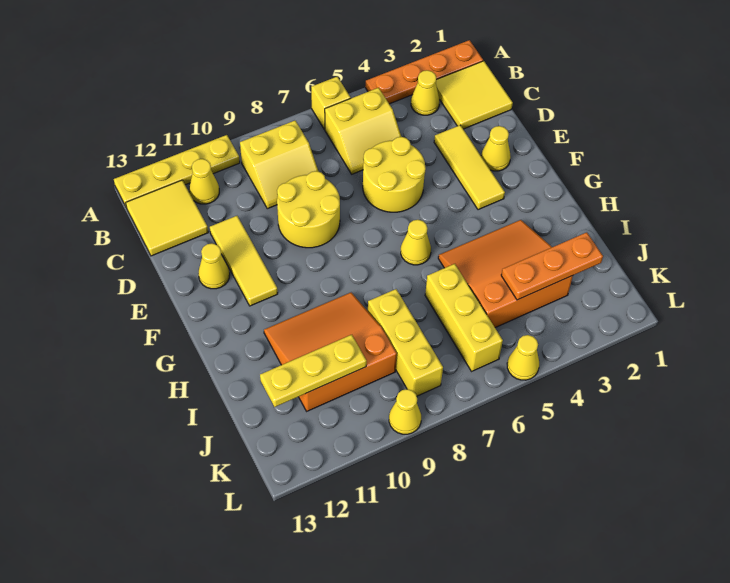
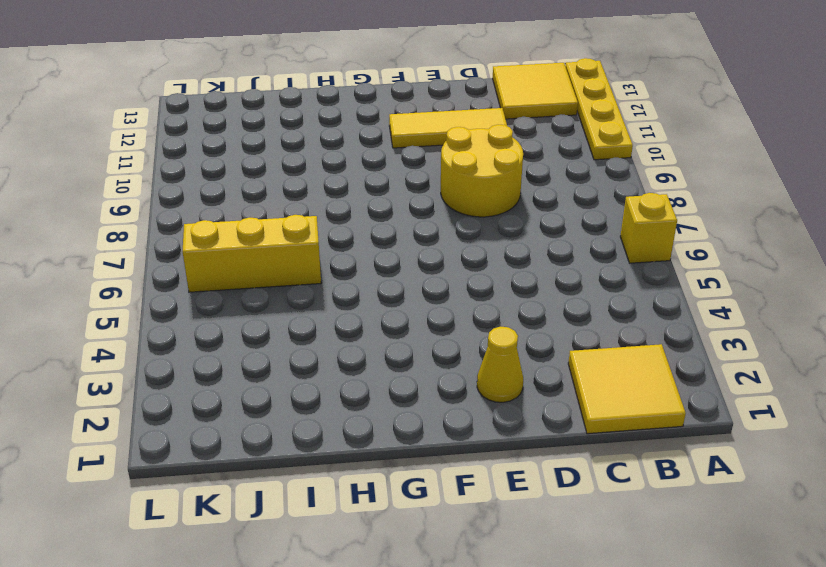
none -> orange plate A1:A4 level 1
none -> yellow cone B3 level 1
none -> yellow slope B5:C6 level 1 top B

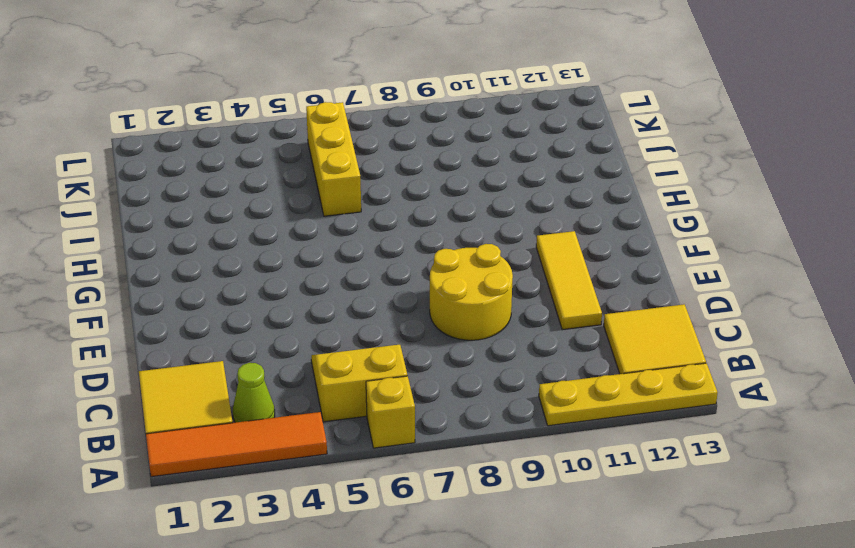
orange tile A1:A4 level 1 -> orange plate A1:A4 level 1
lime cone B3 level 1 -> yellow cone B3 level 1
none -> yellow slope B8:C9 level 1 top B
none -> yellow cone B11 level 1
none -> yellow tile D3:F3 level 1

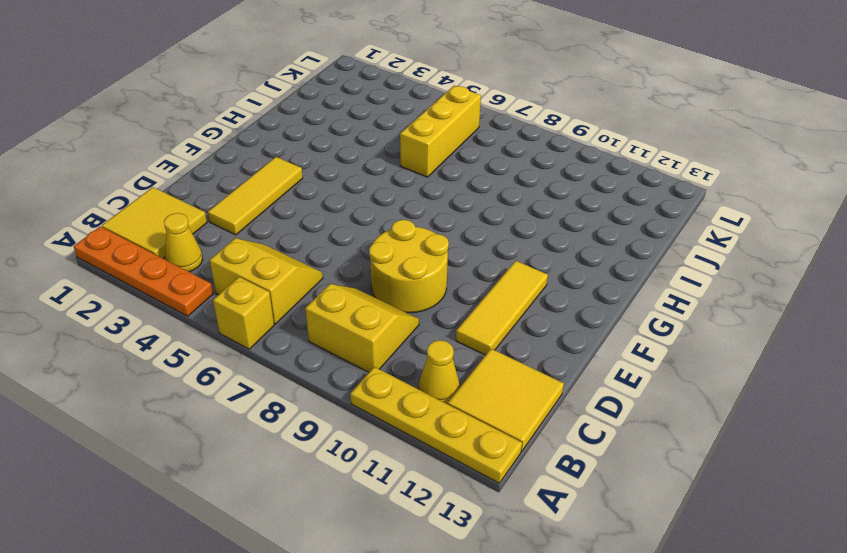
none -> yellow round brick D5:E6 level 1
none -> yellow cone E2 level 1
none -> yellow cone E12 level 1

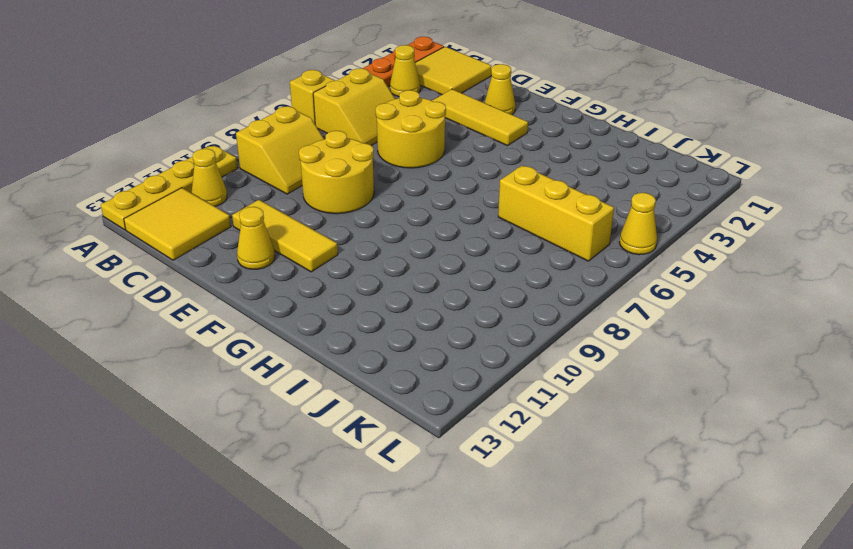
none -> yellow cone G6 level 1
none -> orange slope H3:J5 level 1 top J
none -> orange slope H9:J11 level 1 top J

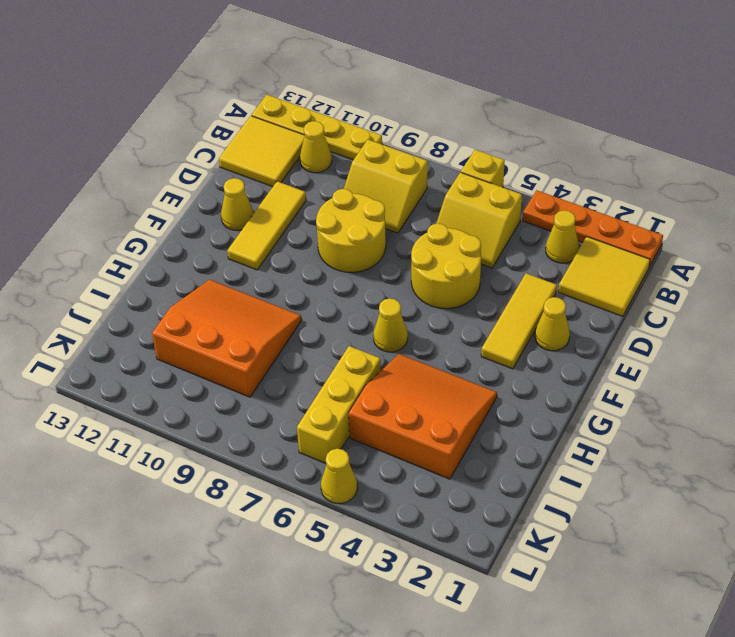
none -> yellow brick I8:K8 level 1
none -> yellow cone L9 level 1
none -> orange plate J2:J4 level 2

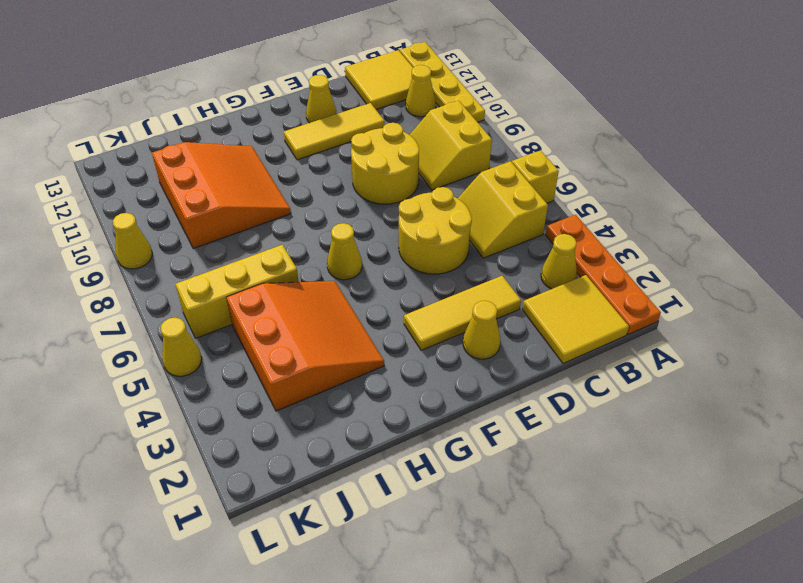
none -> yellow brick I8:K8 level 1
none -> orange plate J2:J4 level 2
none -> yellow plate J10:J12 level 2

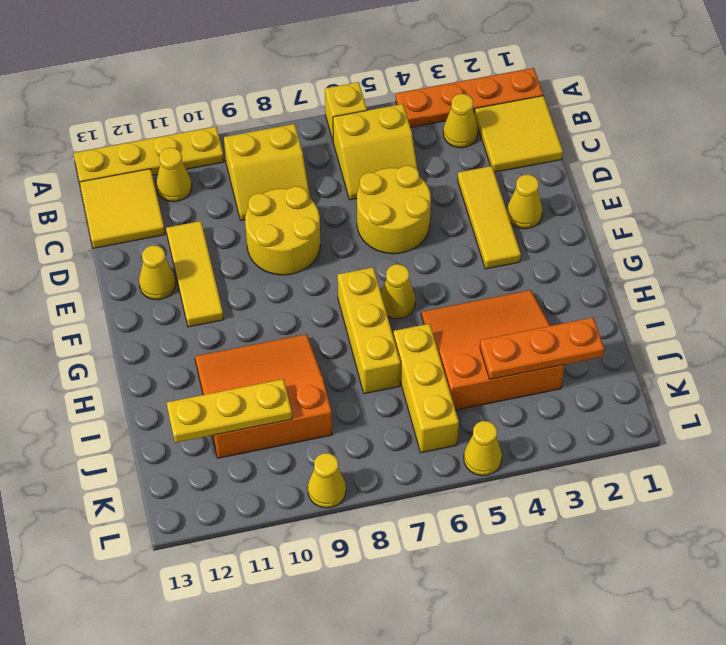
yellow brick G7:I7 level 1 -> yellow brick I8:K8 level 1

